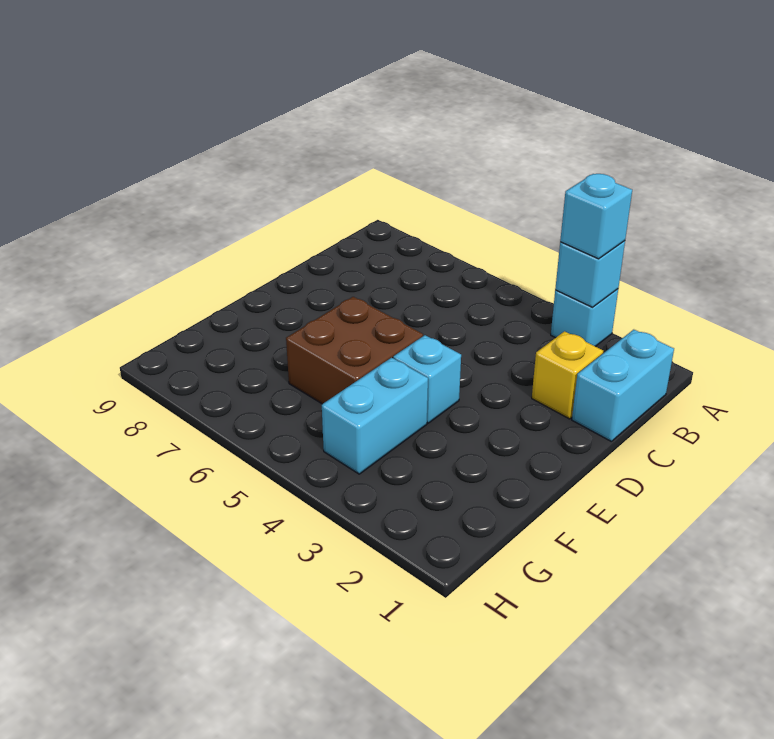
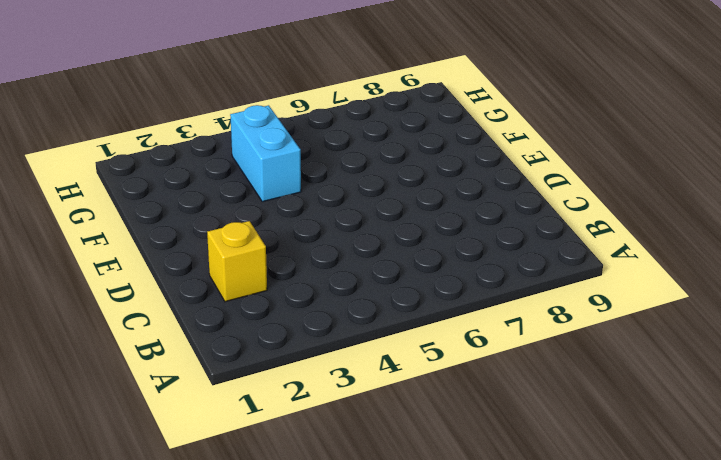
none -> cyan brick A3 level 1
none -> cyan brick B1:C1 level 1

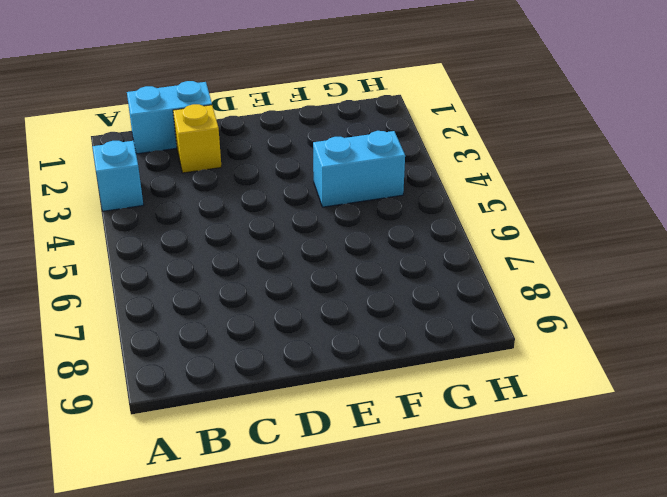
none -> cyan brick E4 level 1
none -> brown brick E5:F6 level 1

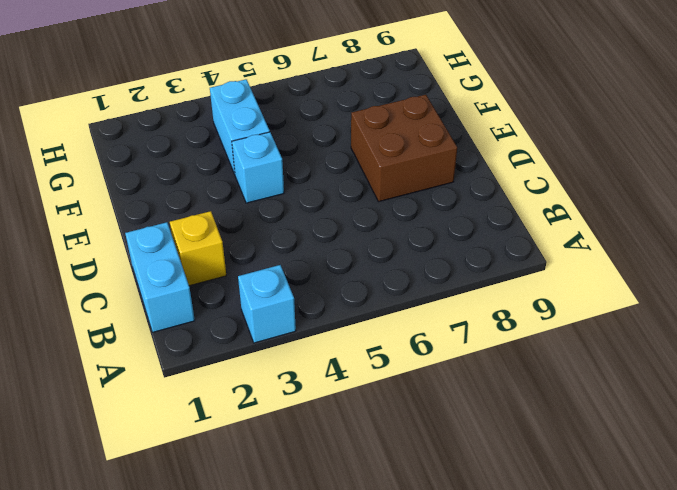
brown brick D7:E8 level 1 -> brown brick E5:F6 level 1
none -> cyan brick A3 level 2
none -> cyan brick A3 level 3

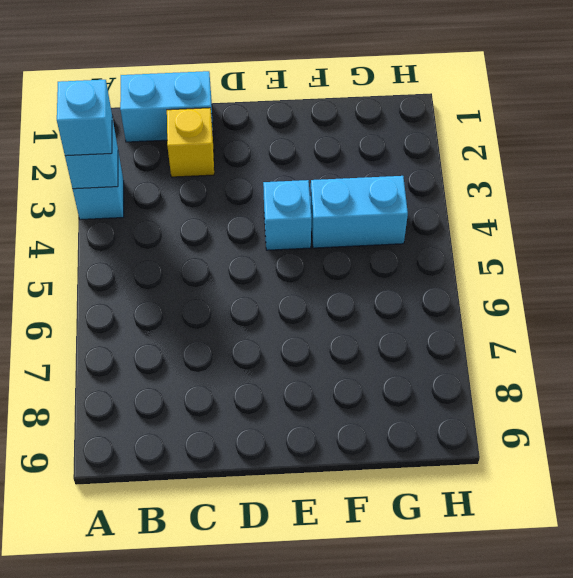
none -> brown brick E5:F6 level 1

